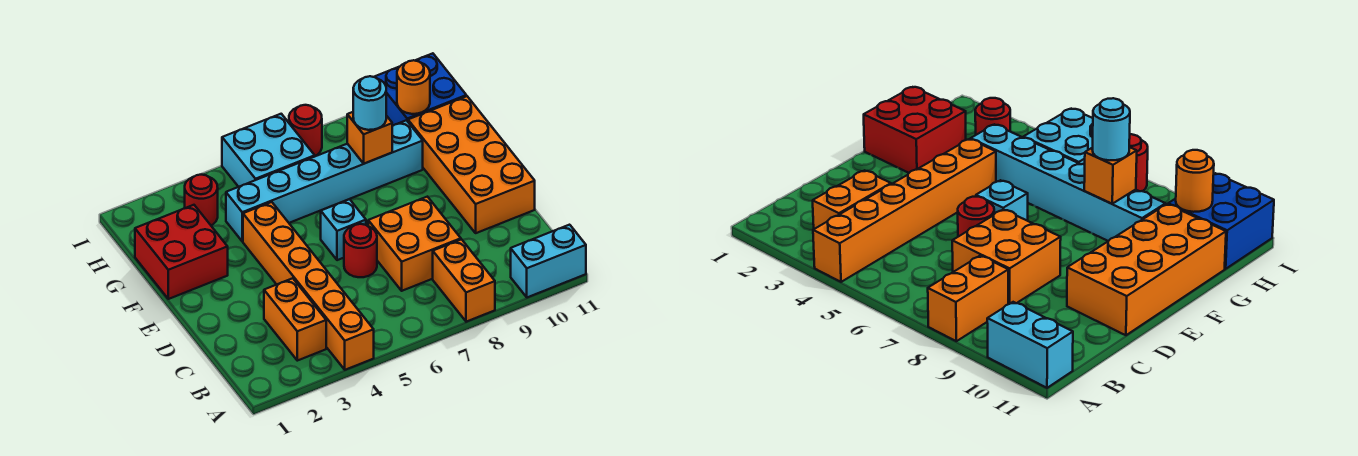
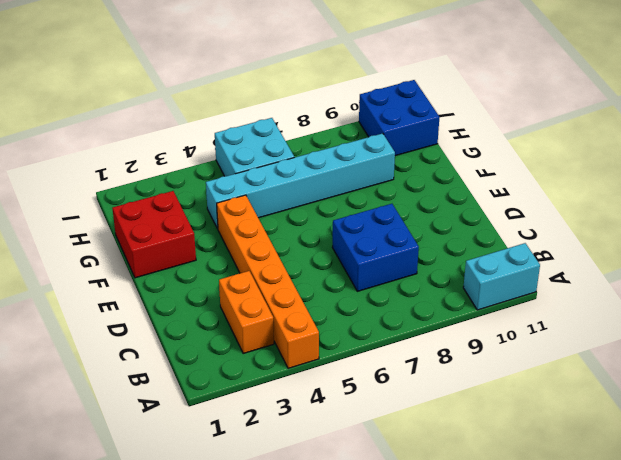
blue brick C7:D8 level 1 -> orange brick C7:D8 level 1
none -> orange brick A8:B8 level 1
none -> red round brick D6 level 1
none -> orange brick D10:G11 level 1

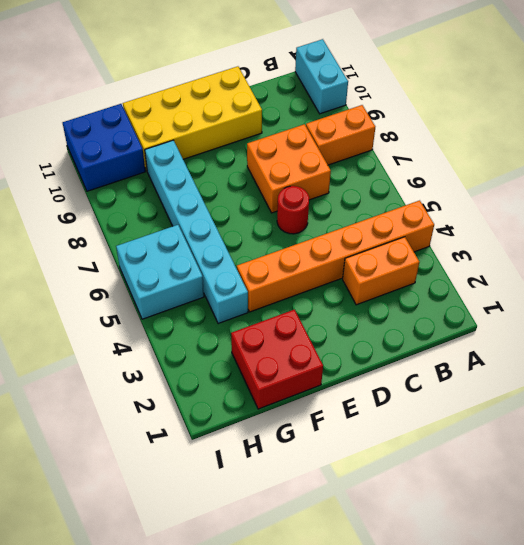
yellow brick D10:G11 level 1 -> orange brick D10:G11 level 1
none -> cyan brick E6 level 1
none -> red round brick H3 level 1
none -> red round brick I7 level 1

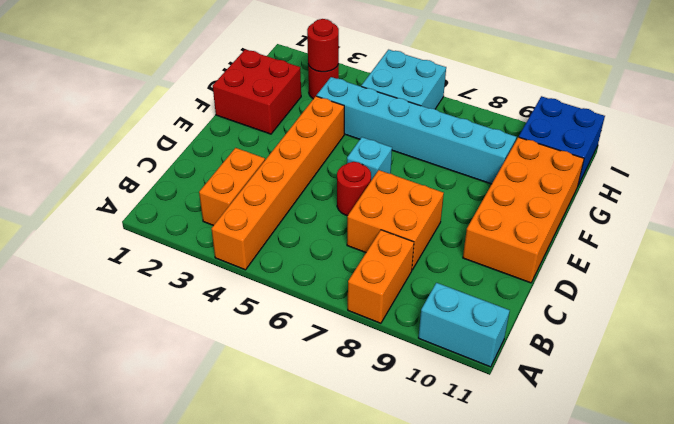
red round brick H3 level 2 -> red round brick I7 level 1
none -> orange brick G8 level 2
none -> orange round brick H10 level 2
none -> cyan round brick G8 level 3

